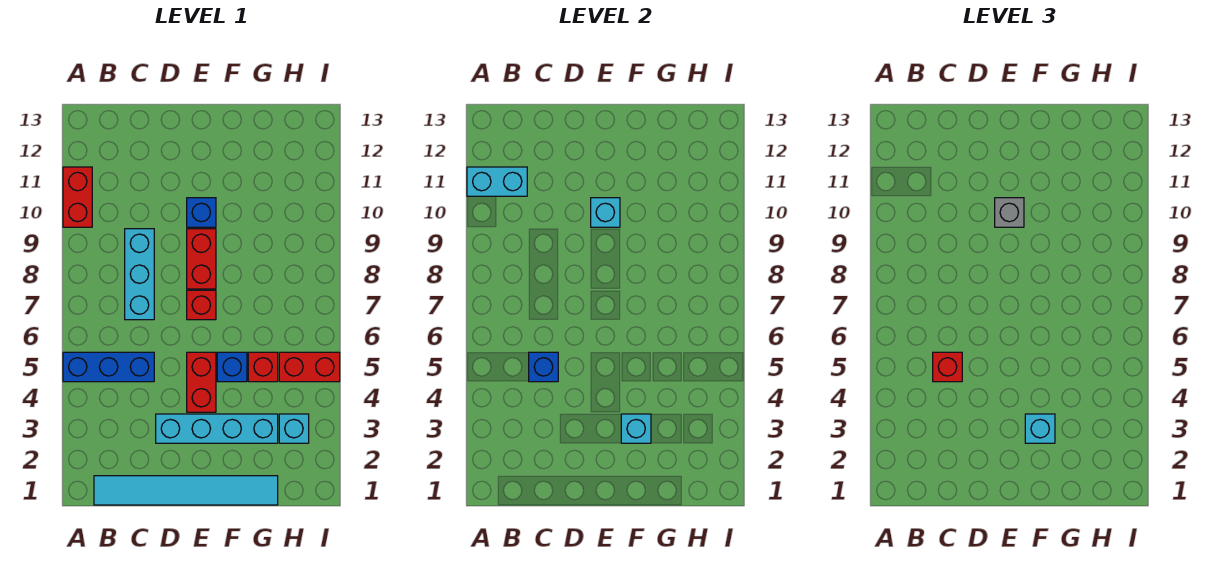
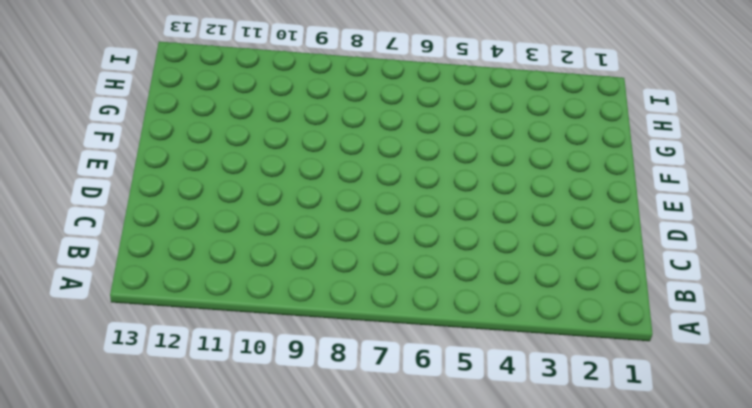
none -> blue brick A5:C5 level 1
none -> red brick A10:A11 level 1
none -> cyan tile B1:G1 level 1

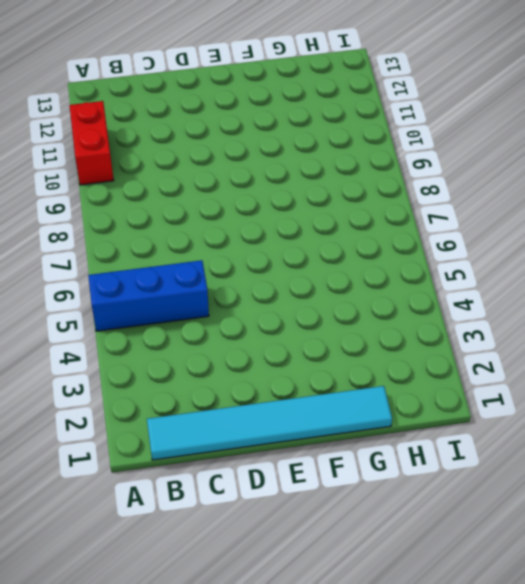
none -> cyan brick C7:C9 level 1
none -> cyan brick D3:G3 level 1
none -> red brick E4:E5 level 1

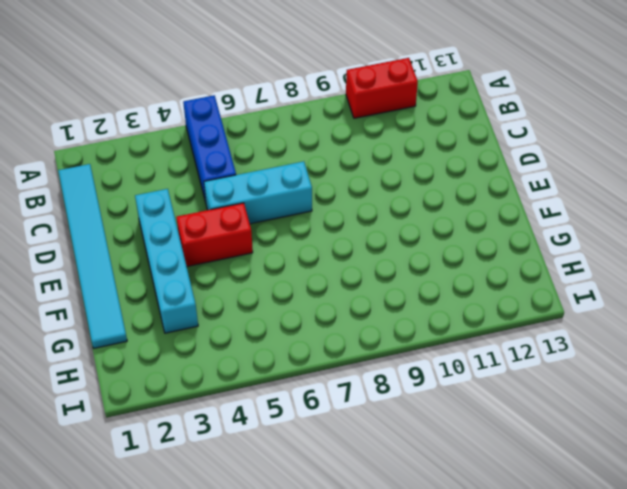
cyan brick D5:D7 level 1 -> cyan brick C7:C9 level 1
none -> red brick E7 level 1
none -> red brick E8:E9 level 1
none -> blue brick E10 level 1

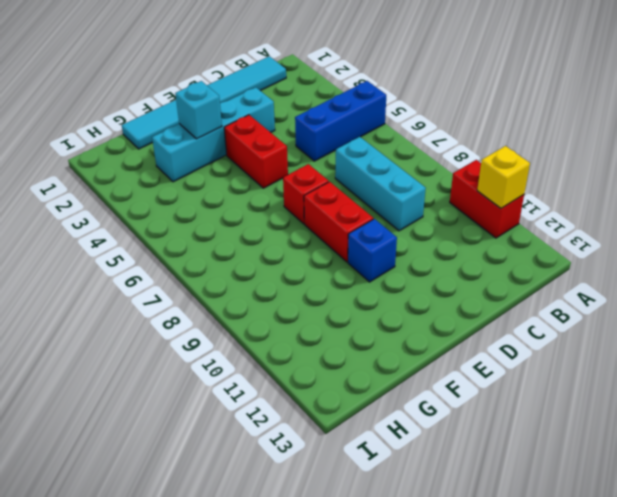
yellow brick A11 level 2 -> cyan brick A11:B11 level 2
none -> blue brick F5 level 1
none -> red brick G5 level 1
none -> cyan brick H3 level 1

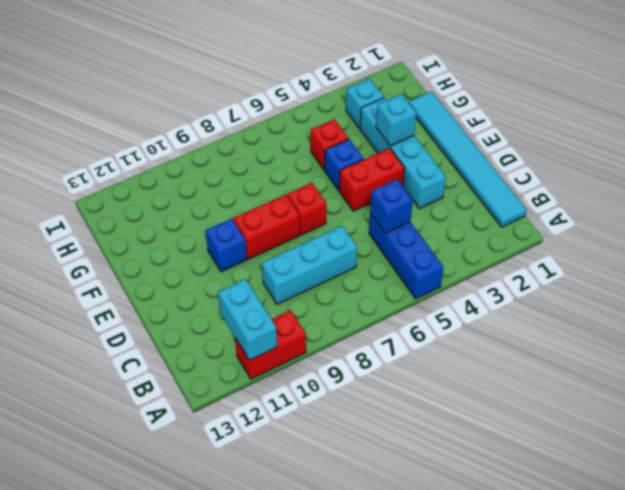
none -> red brick H5:I5 level 1
none -> cyan brick E10 level 2
none -> red brick C5 level 3

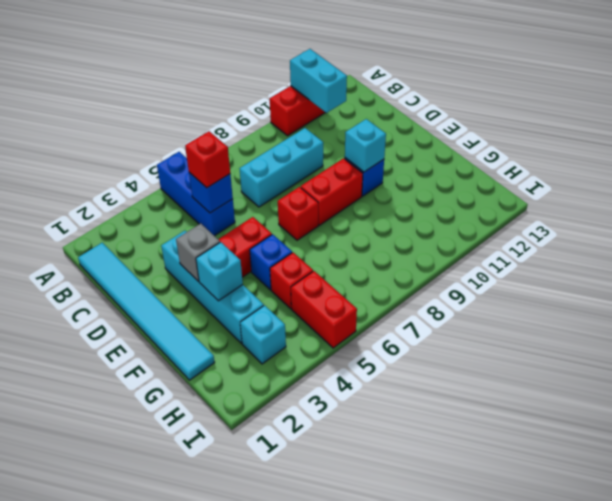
grey brick E3 level 2 -> grey brick E10 level 3
none -> cyan brick F3 level 3

